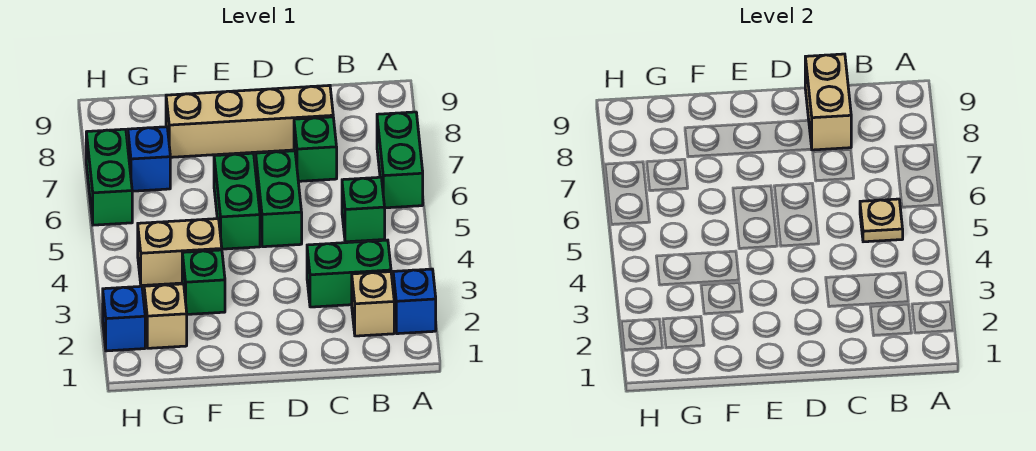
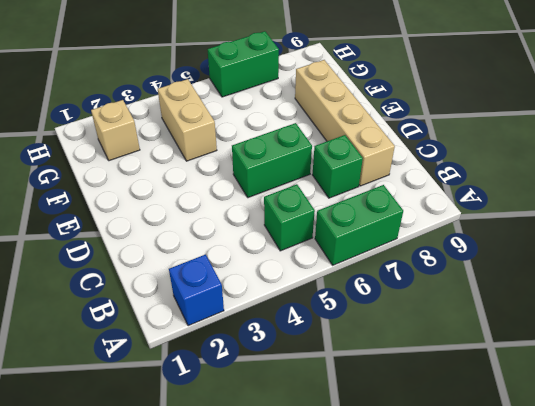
none -> tan brick B2 level 1
none -> green brick B3:C3 level 1
none -> green brick E5:E6 level 1

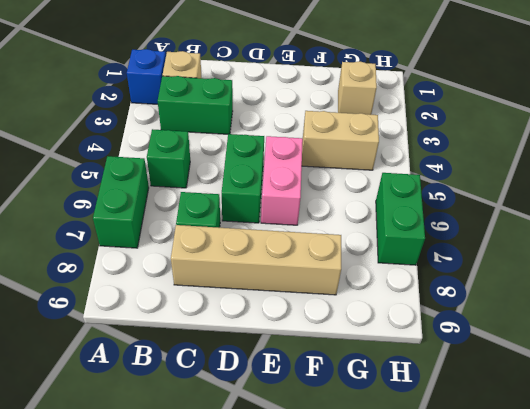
pink brick E5:E6 level 1 -> green brick E5:E6 level 1
none -> green brick F3 level 1
none -> blue brick G7 level 1
none -> blue brick H2 level 1

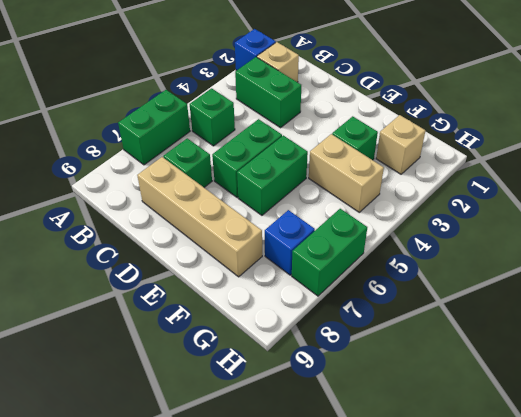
none -> blue brick H2 level 1
none -> tan plate B5 level 2
none -> tan brick C8:C9 level 2

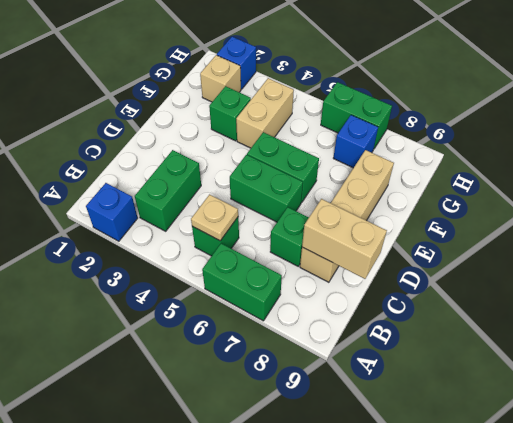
none -> tan brick B2 level 1

